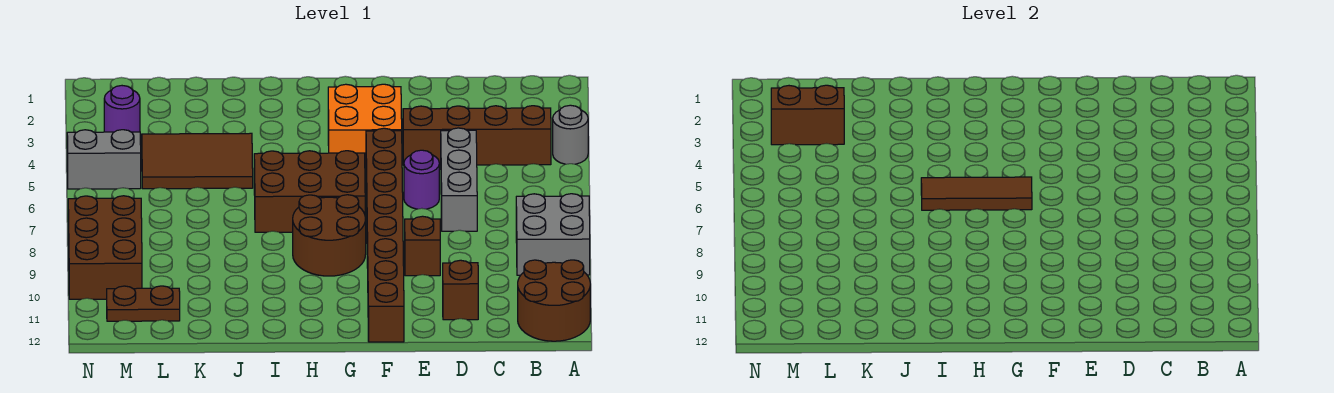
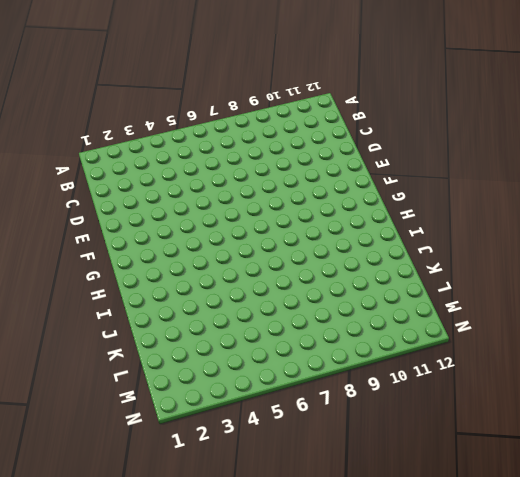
none -> grey round brick A4 level 1
none -> grey brick A8:B9 level 1
none -> brown round brick A11:B12 level 1

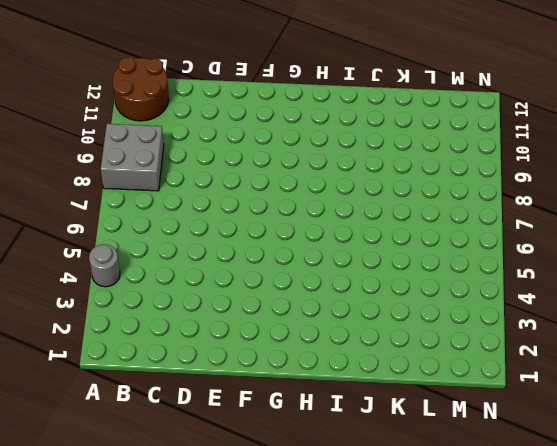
none -> brown brick B4:E4 level 1
none -> grey brick D5:D7 level 1
none -> brown brick D11 level 1

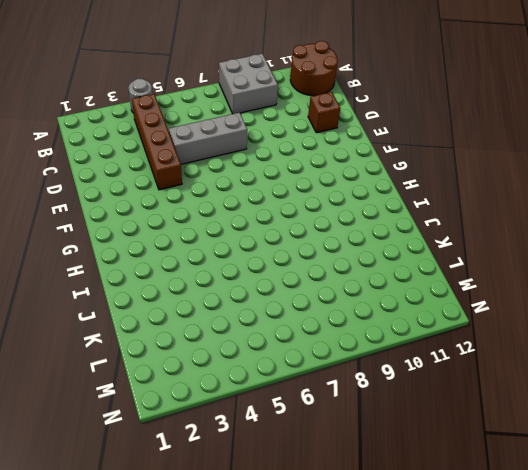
none -> purple round brick E6 level 1
none -> brown brick E9 level 1
none -> orange brick F3:G4 level 1

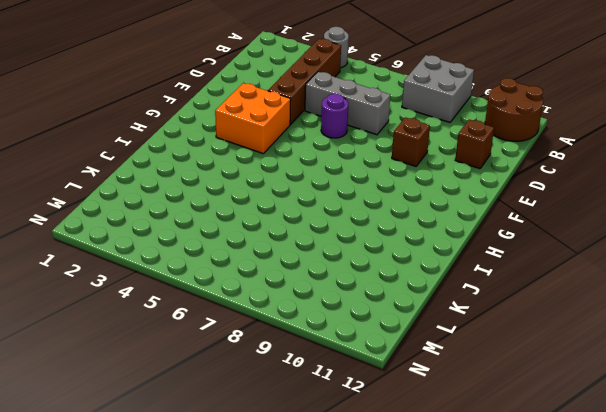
none -> brown brick F5:F12 level 1
none -> brown brick G6:I7 level 1
none -> brown round brick G8:H9 level 1

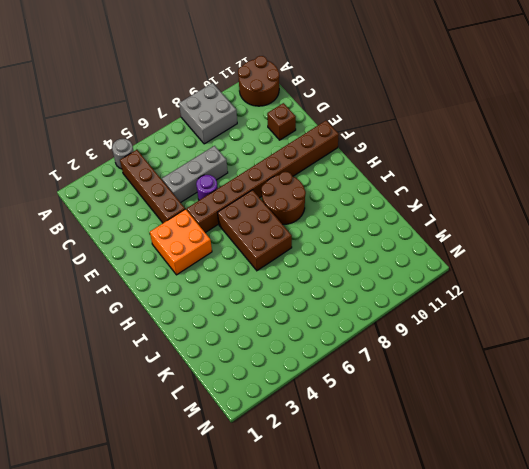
none -> brown brick E9 level 1
none -> brown tile J4:L5 level 1
none -> brown plate L11:M11 level 1

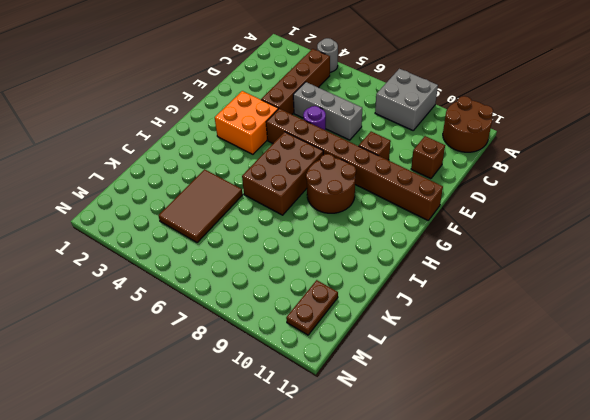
none -> purple round brick M3 level 1
none -> grey brick M5:N5 level 1
none -> brown brick M8:N10 level 1

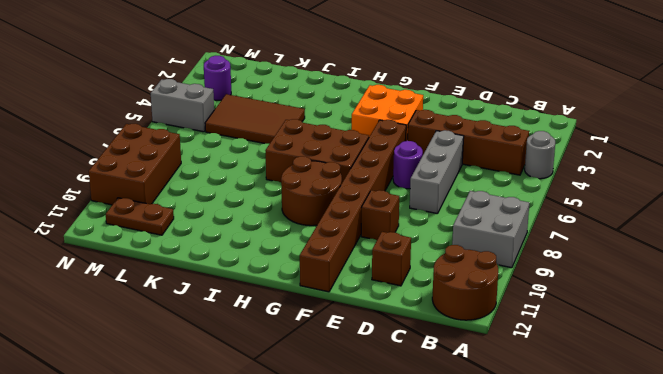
none -> brown tile G6:I6 level 2
none -> brown brick L3:M3 level 2

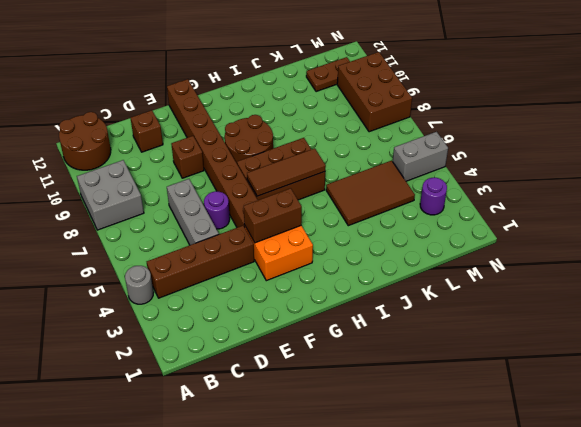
brown brick F4:G4 level 2 -> brown brick L3:M3 level 2

